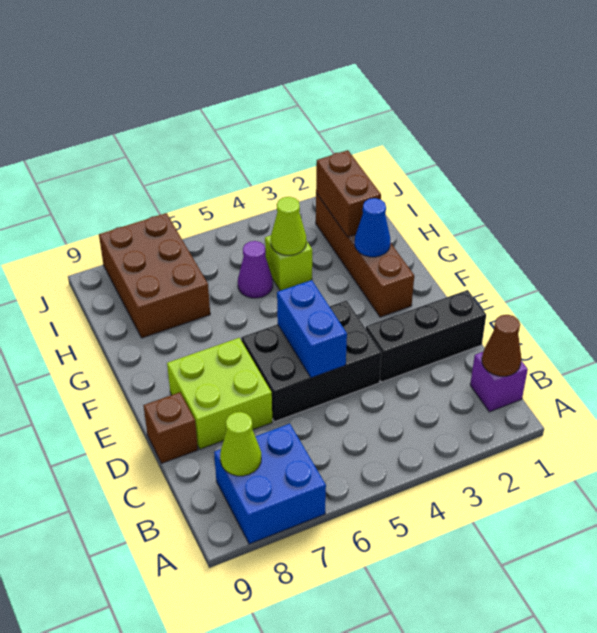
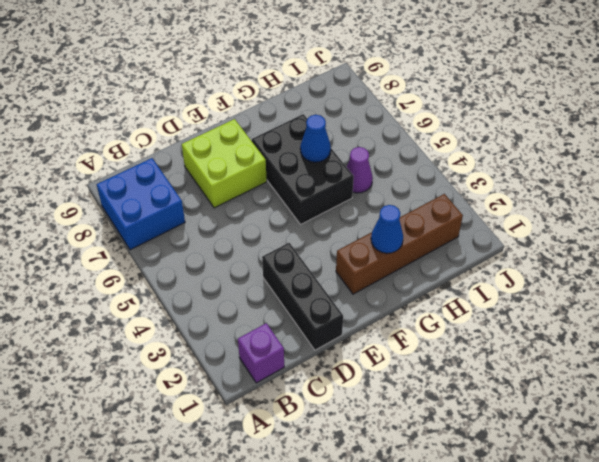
black brick F5:G7 level 1 -> black brick D4:E6 level 1
blue cone G6 level 2 -> none
none -> brown brick D9 level 1
none -> lime brick H4 level 1
none -> brown brick H7:J8 level 1

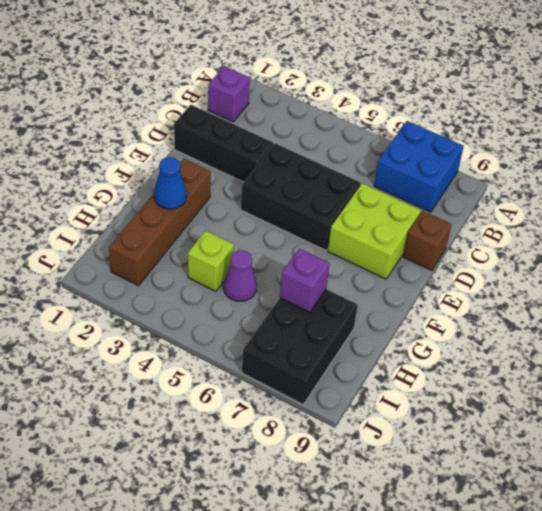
black brick H7:J8 level 1 -> brown brick H7:J8 level 1
purple brick H7 level 2 -> none
none -> brown cone B1 level 2
none -> lime cone B8 level 2
none -> blue brick D5:E5 level 2

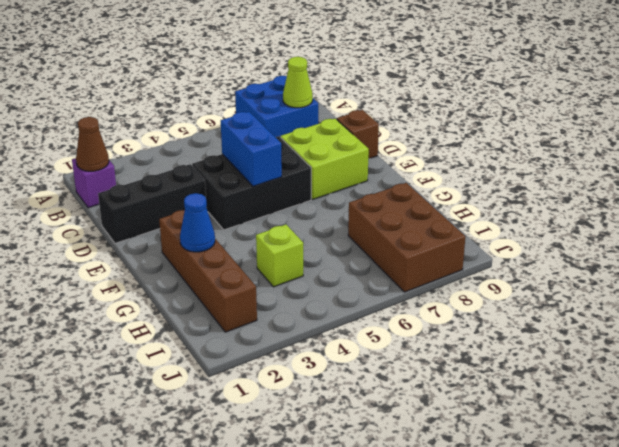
none -> purple cone H5 level 1
none -> brown brick H2:I2 level 2
none -> lime cone H4 level 2

